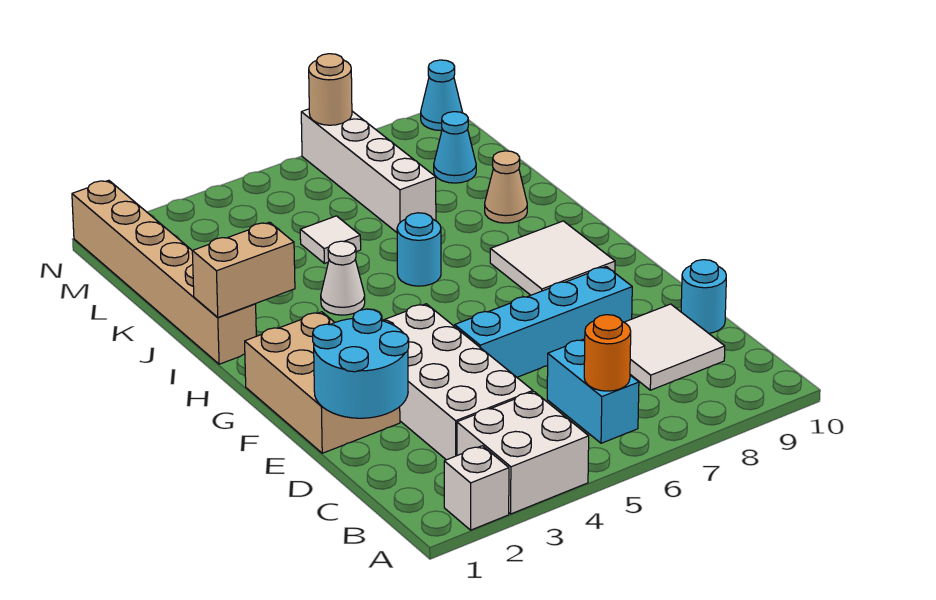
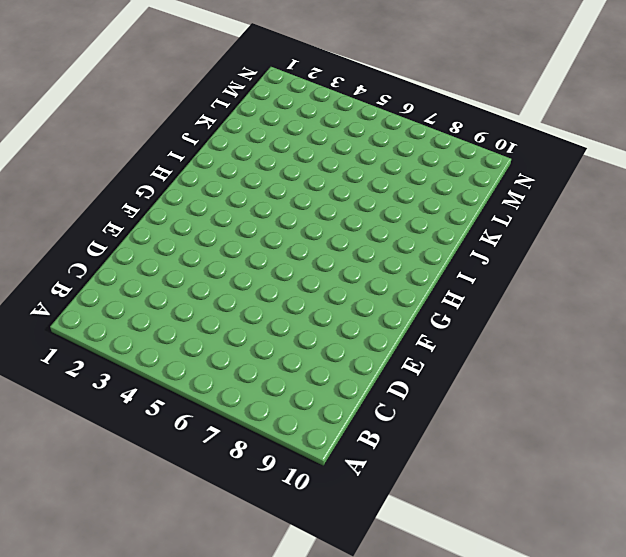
none -> white brick A2 level 1
none -> white brick A3:B4 level 1
none -> cyan brick B6:C6 level 1

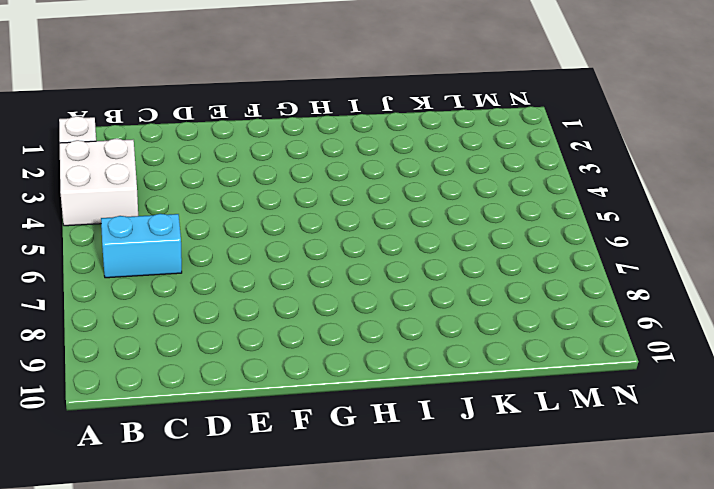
none -> white brick C3:F4 level 1
none -> white tile C8:D9 level 1
none -> cyan round brick D10 level 1

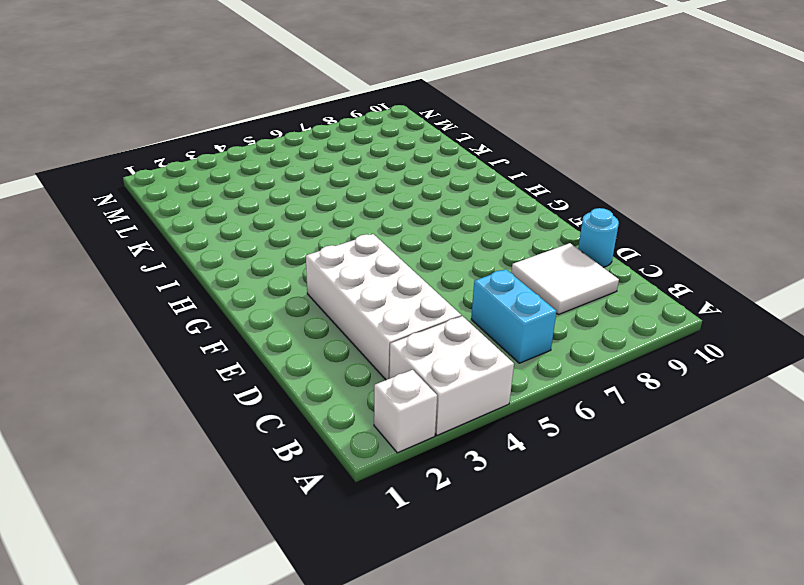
none -> tan brick E1:G2 level 1
none -> cyan brick E5:E8 level 1
none -> white tile G8:H9 level 1

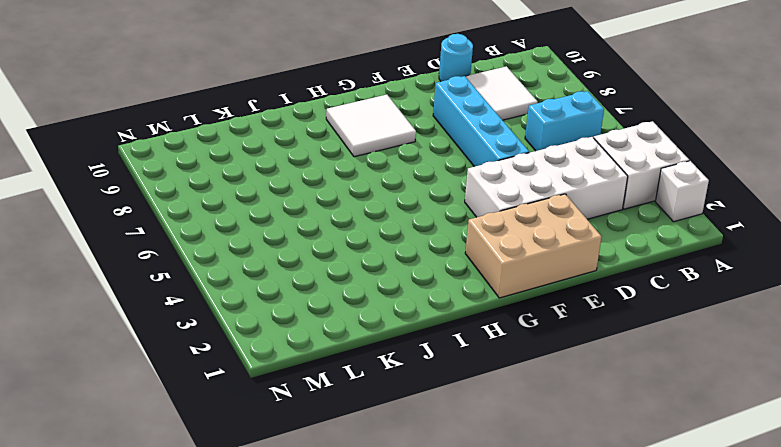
none -> tan brick I1:N1 level 1
none -> white cone I4 level 1
none -> cyan round brick I6 level 1

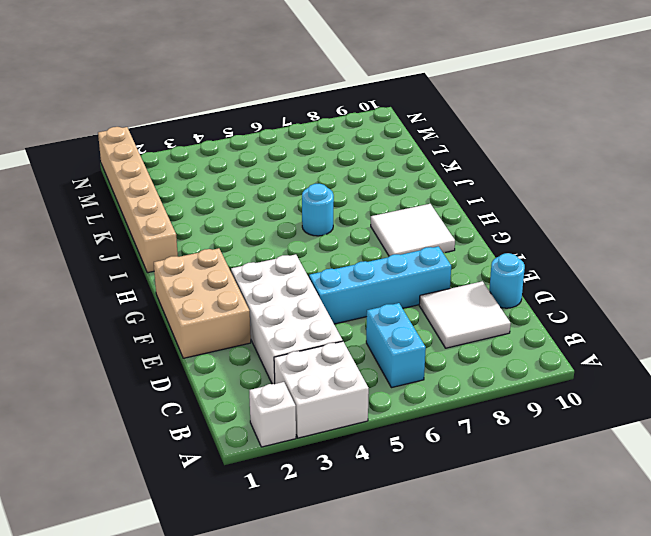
none -> white cone I4 level 1
none -> tan cone J9 level 1
none -> white tile K5 level 1

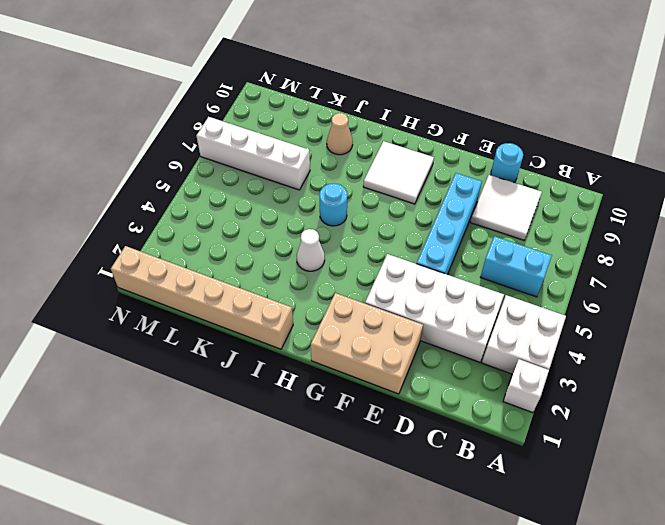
none -> white tile K5 level 1
none -> cyan cone L9 level 1
none -> cyan cone N10 level 1

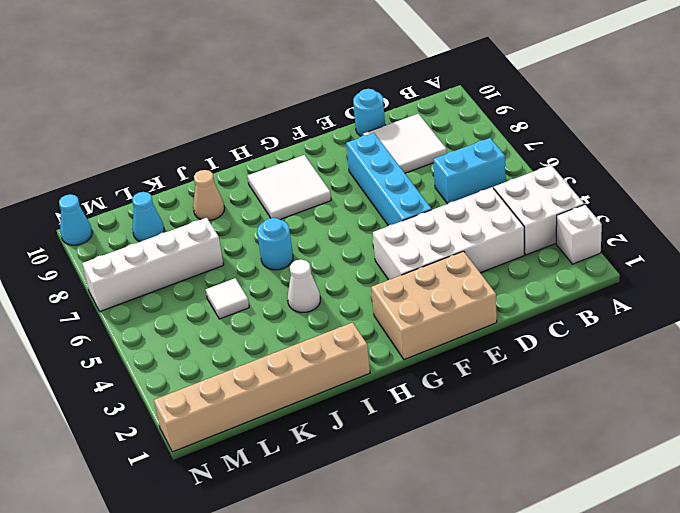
none -> orange round brick B6 level 2
none -> cyan round brick D1:E2 level 2
none -> tan brick I1:I2 level 2

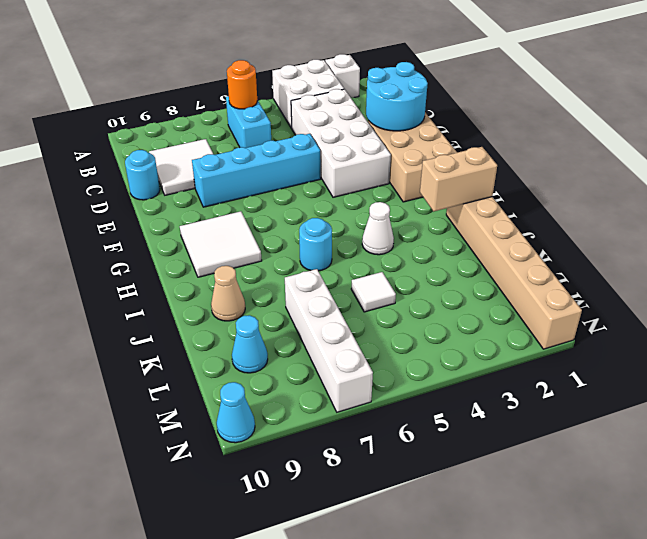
none -> tan round brick N7 level 2

